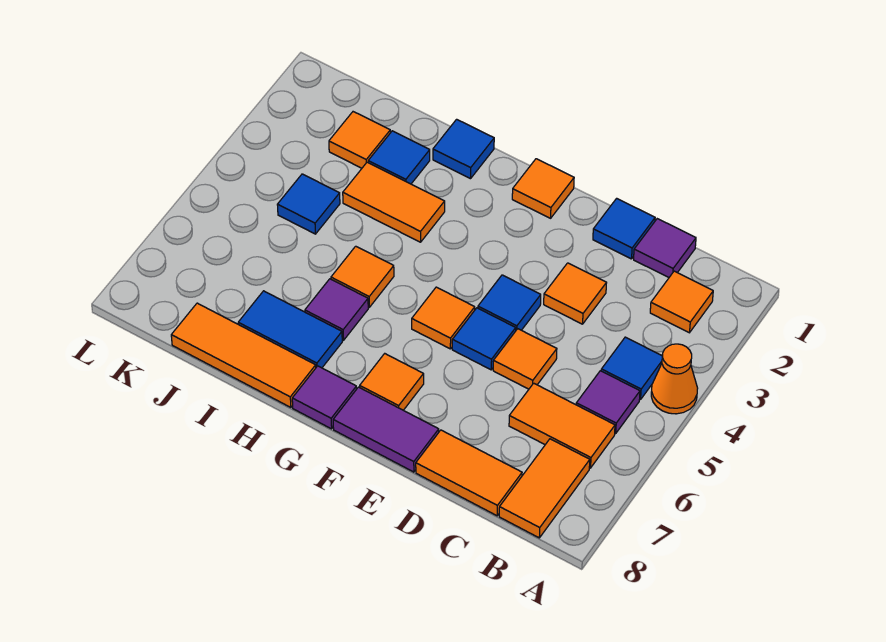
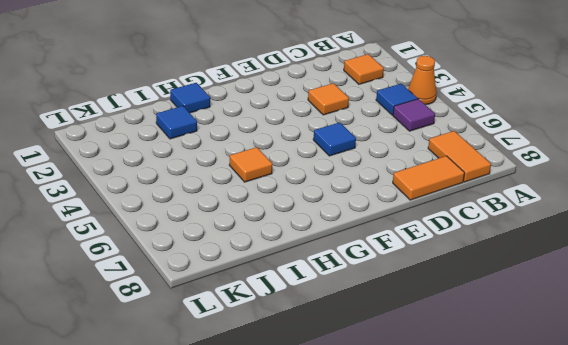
none -> orange tile B6:C6 level 1
none -> purple tile C1 level 1
none -> blue tile D1 level 1

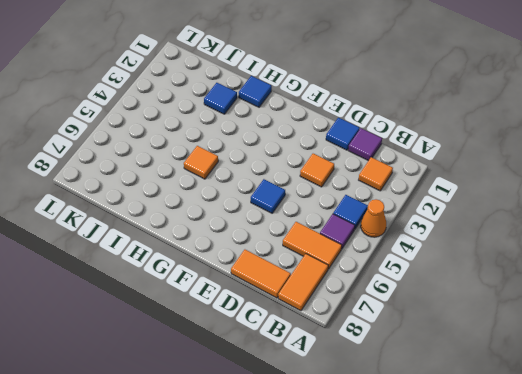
none -> orange tile D5 level 1
none -> blue tile E4 level 1
none -> purple tile E8:F8 level 1

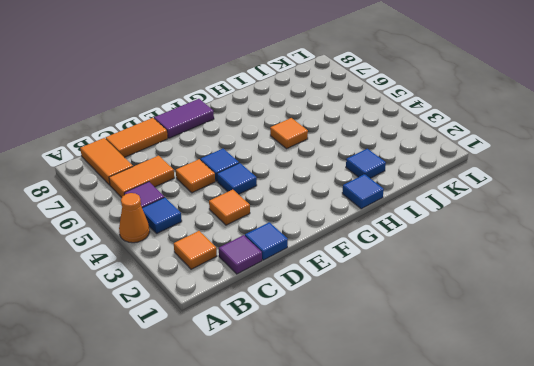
none -> orange tile F1 level 1
none -> orange tile F5 level 1
none -> orange tile F7 level 1

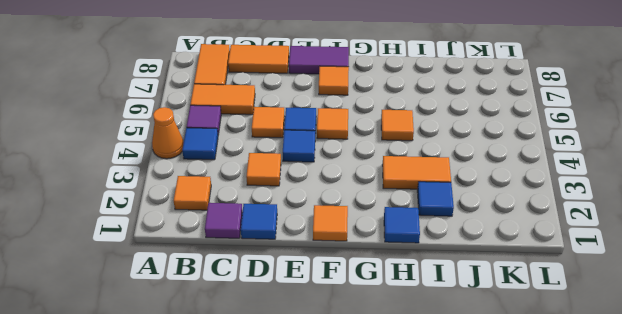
none -> purple tile G8 level 1
none -> purple tile H6 level 1
none -> blue tile H7:I7 level 1

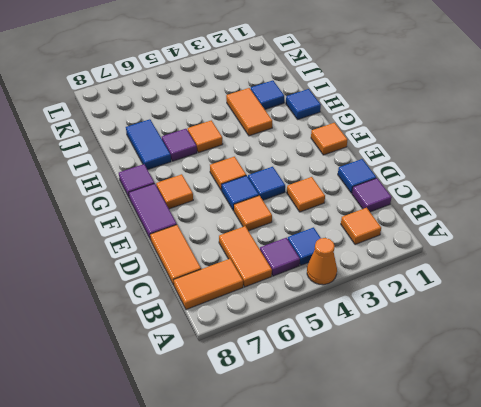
none -> orange tile H8:J8 level 1
none -> orange tile J2 level 1
none -> blue tile J4 level 1

